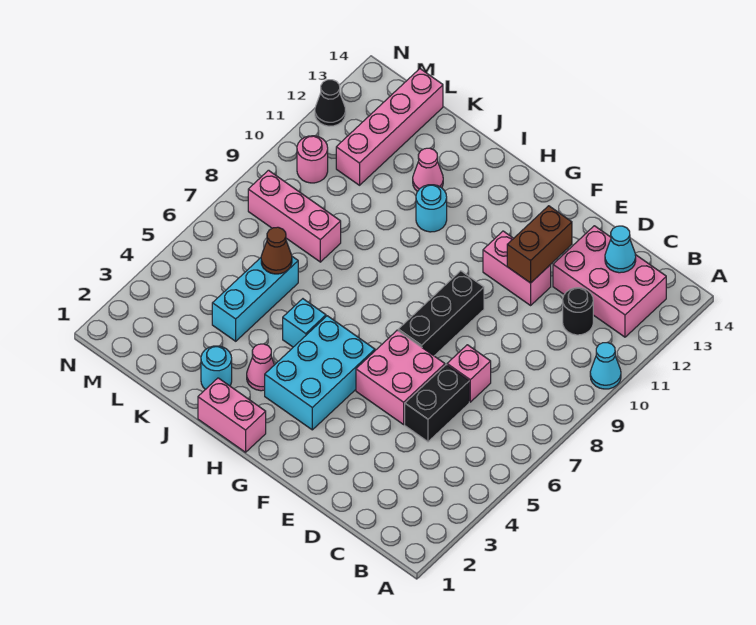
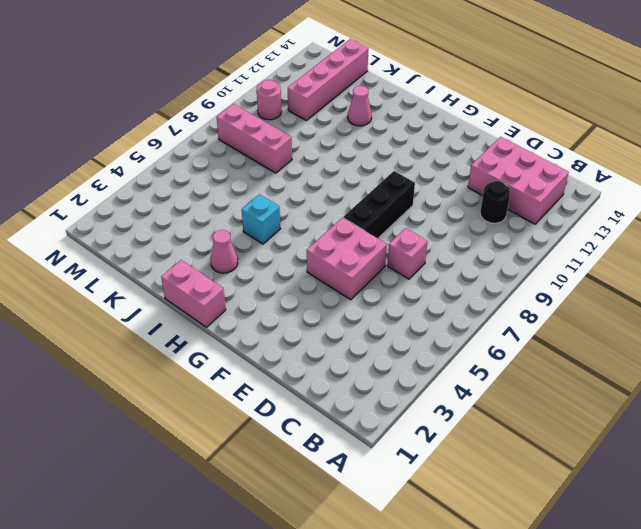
none -> cyan cone A10 level 1
none -> black brick D5:D6 level 1
none -> pink brick E11:F11 level 1

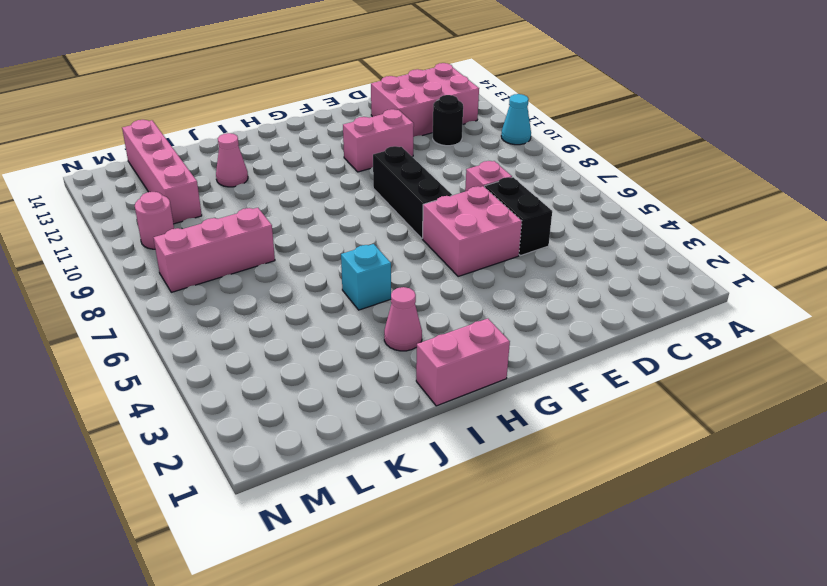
none -> cyan brick G3:H5 level 1
none -> cyan round brick I11 level 1
none -> cyan round brick J2 level 1

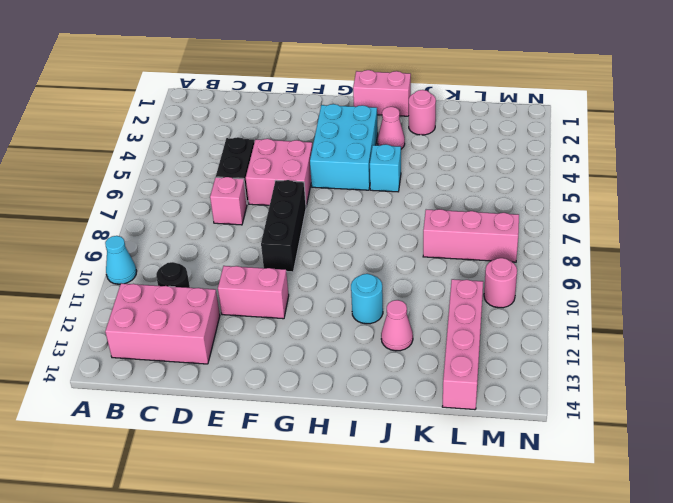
pink round brick J2 level 1 -> cyan round brick J2 level 1
none -> cyan brick K4:K6 level 1
none -> black cone N12 level 1
none -> cyan cone C13 level 2

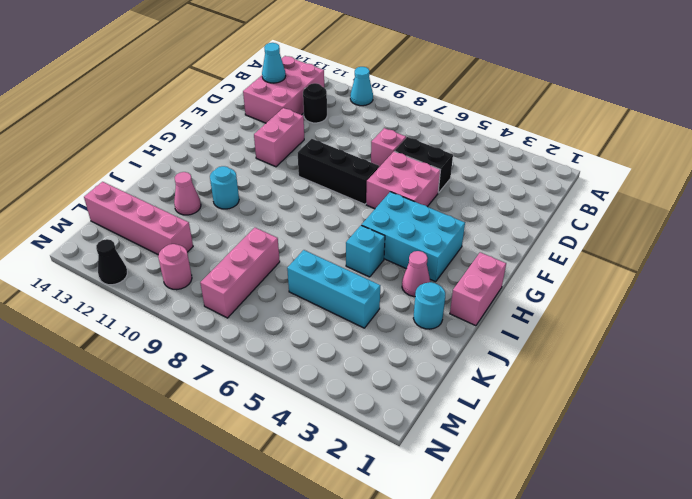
none -> brown brick E11:E12 level 2
none -> brown cone K6 level 2

